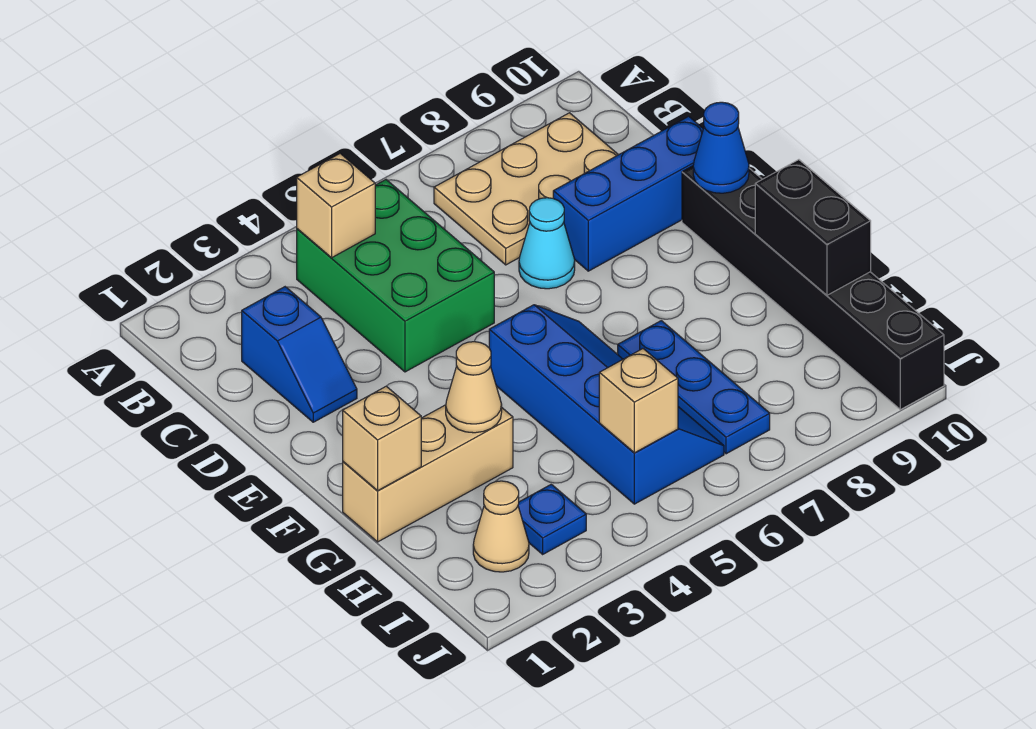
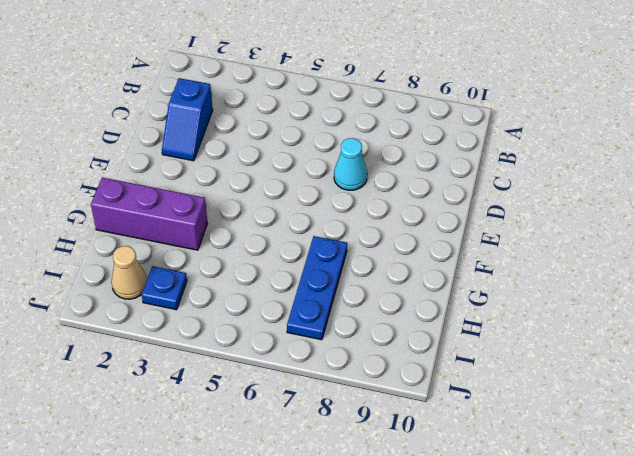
purple brick G1:G3 level 1 -> tan brick G1:G3 level 1
none -> green brick B4:D5 level 1
none -> tan plate B7:C9 level 1
none -> blue brick D8:D10 level 1

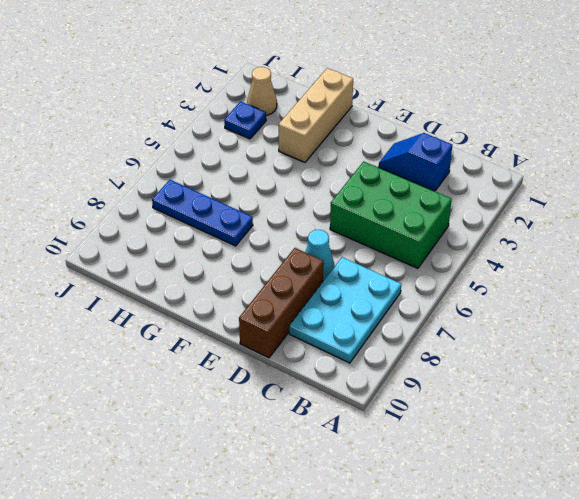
cyan plate B7:C9 level 1 -> tan plate B7:C9 level 1
brown brick D8:D10 level 1 -> blue brick D8:D10 level 1
none -> black brick E10:J10 level 1
none -> blue slope F5:I6 level 1 top 5
none -> tan brick B4 level 2

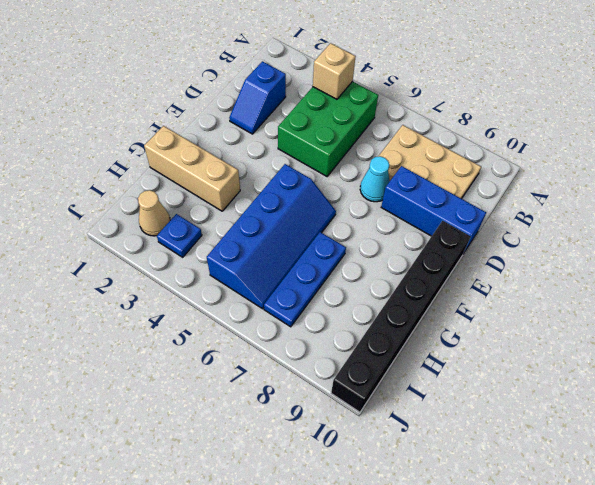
none -> blue cone E10 level 2
none -> tan brick G1 level 2
none -> tan cone G3 level 2

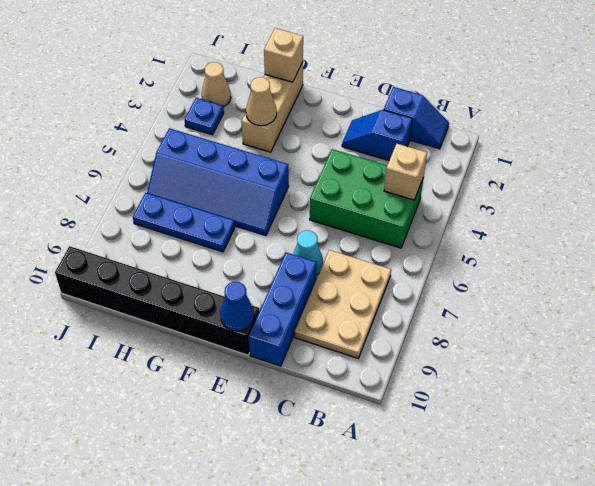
blue slope B1:C1 level 1 top C -> none
none -> black brick G10:H10 level 2
none -> tan brick I5 level 2

